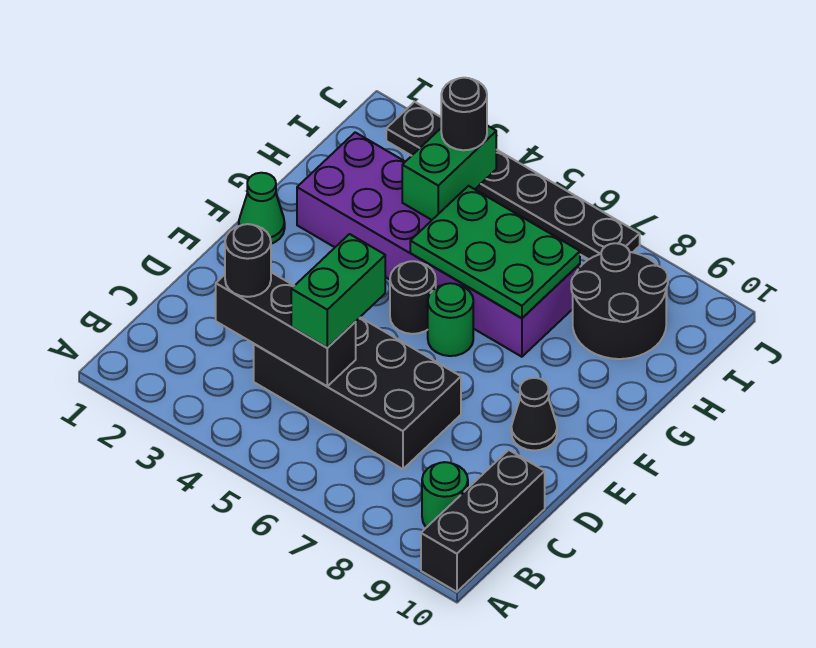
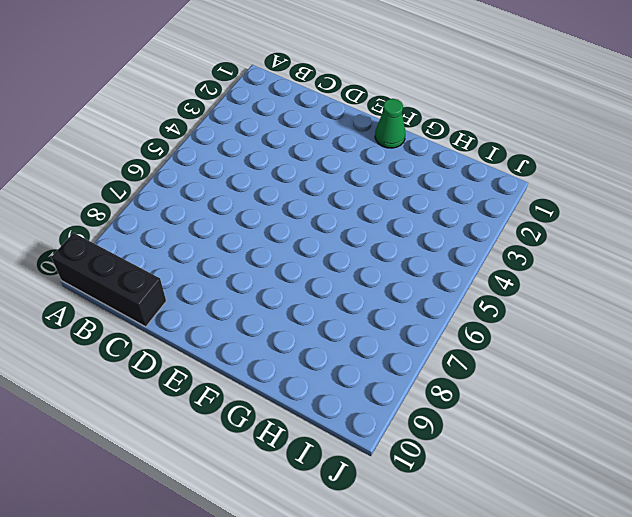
none -> green round brick B9 level 1
none -> black brick C4:D7 level 1
none -> black cone E9 level 1

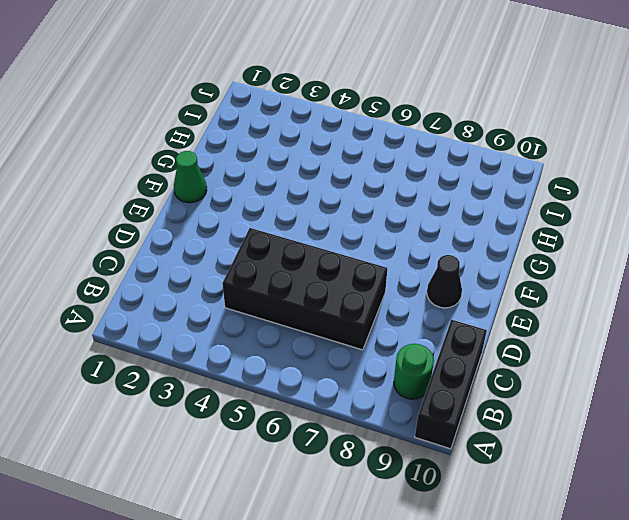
none -> black round brick F5 level 1
none -> green round brick F6 level 1
none -> purple brick G2:H7 level 1

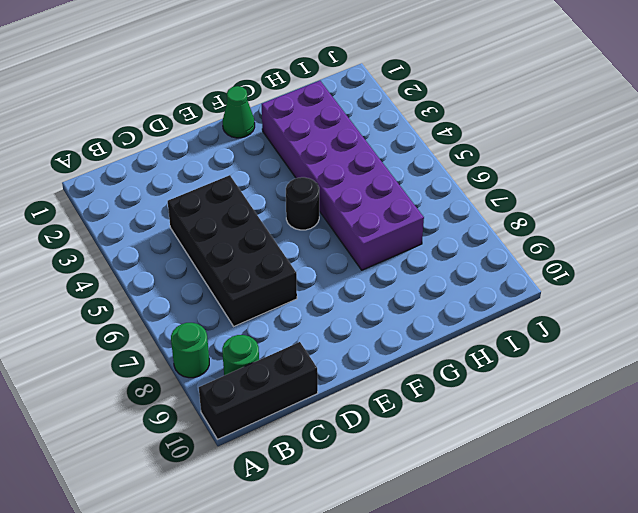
green round brick A8 level 1 -> green round brick F6 level 1
none -> black cone E9 level 1
none -> black round brick H8:I9 level 1
none -> black plate J2:J7 level 1

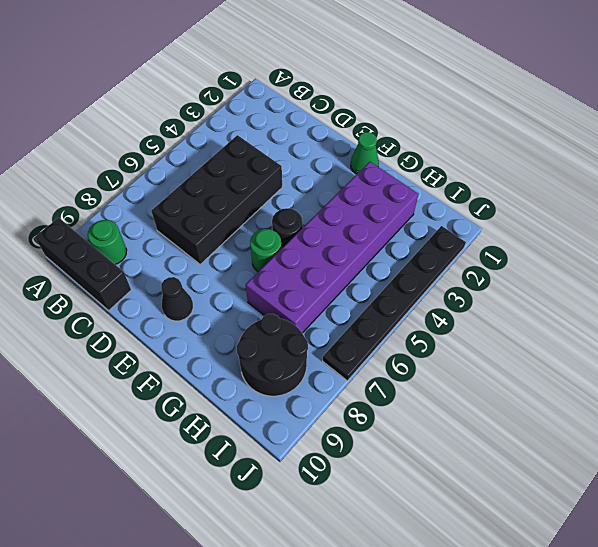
none -> black brick C3:C5 level 2
none -> green plate G5:H7 level 2
none -> green brick H4:I4 level 2

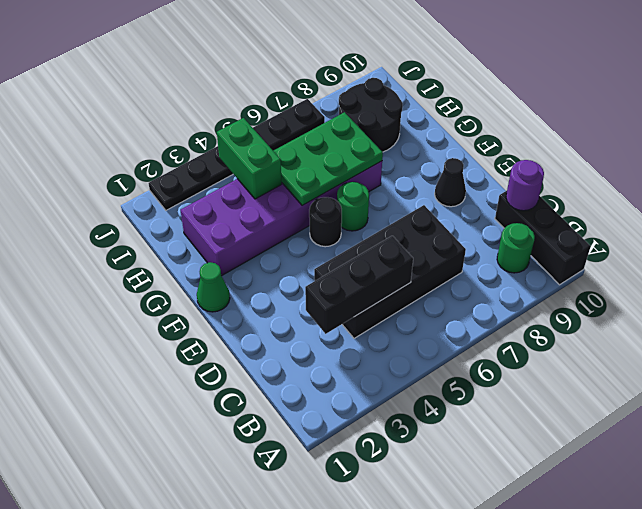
purple round brick C10 level 2 -> none
none -> black round brick C3 level 3
none -> green brick C5:D5 level 3
none -> black round brick I4 level 3

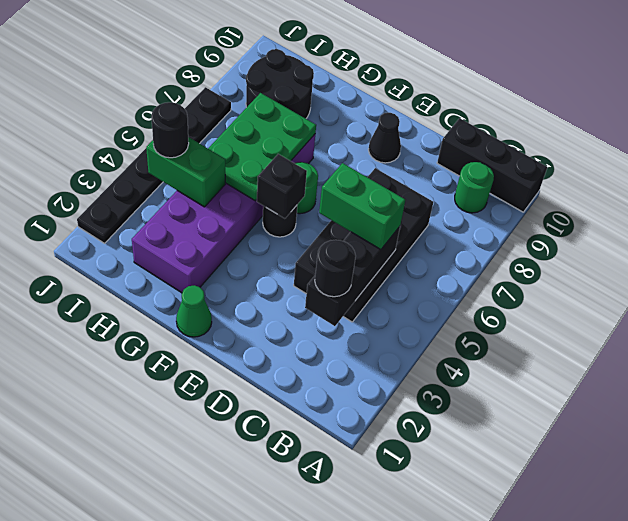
black brick F5 level 2 -> none

